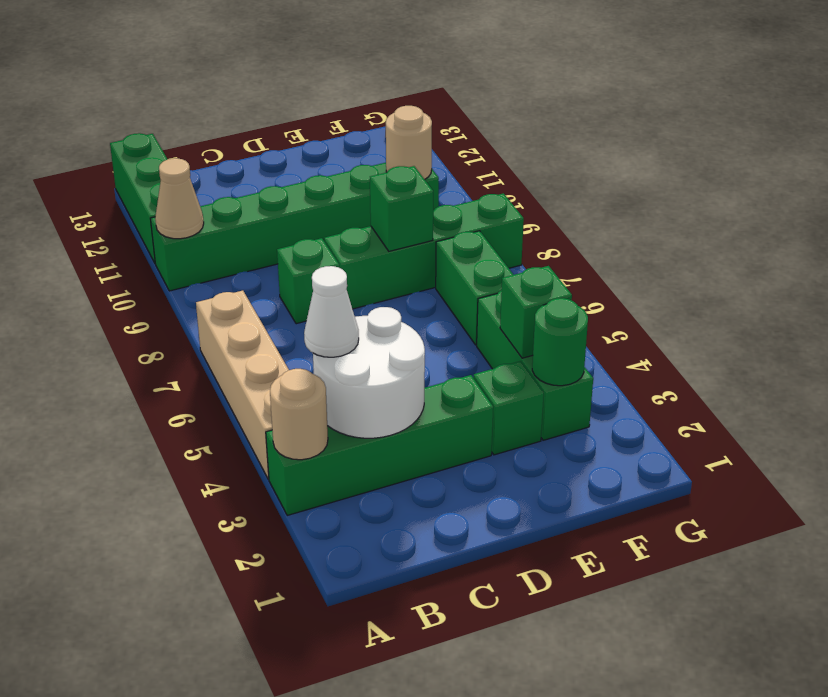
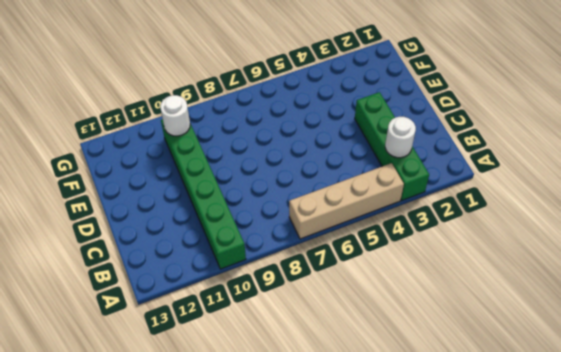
white round brick B3 level 2 -> white round brick B3:C4 level 2
white round brick F10 level 2 -> tan round brick F10 level 2
none -> green brick A11:A13 level 1
none -> green brick C8 level 1
none -> green brick D8:G8 level 1

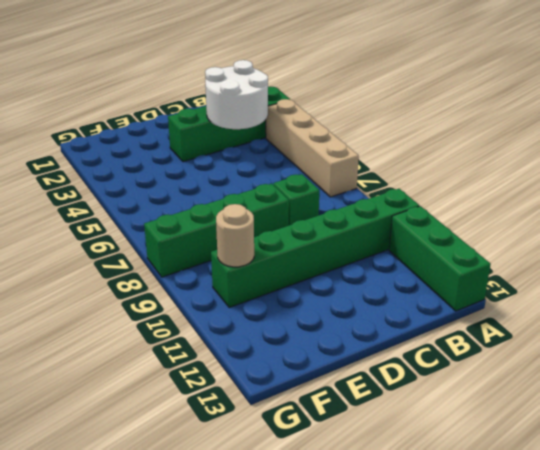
none -> green brick E3 level 1
none -> green brick F3:F5 level 1
none -> green brick F6:F7 level 1

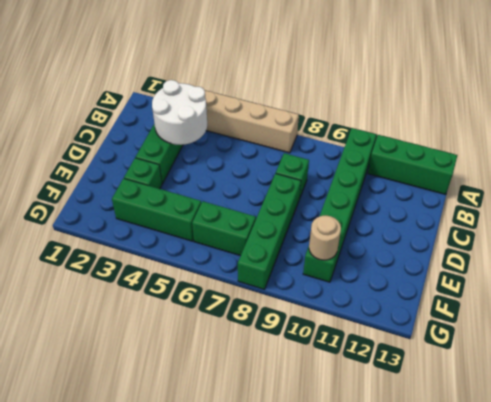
none -> tan round brick A3 level 2
none -> tan cone A10 level 2
none -> green brick E8 level 2

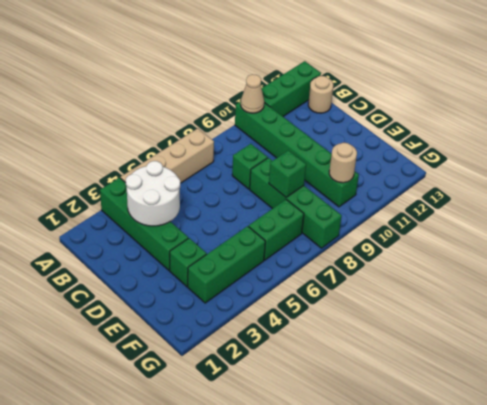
tan round brick B13 level 1 -> tan round brick A3 level 2
none -> green round brick F3 level 2
none -> green brick F4 level 2
none -> white cone B4 level 3

